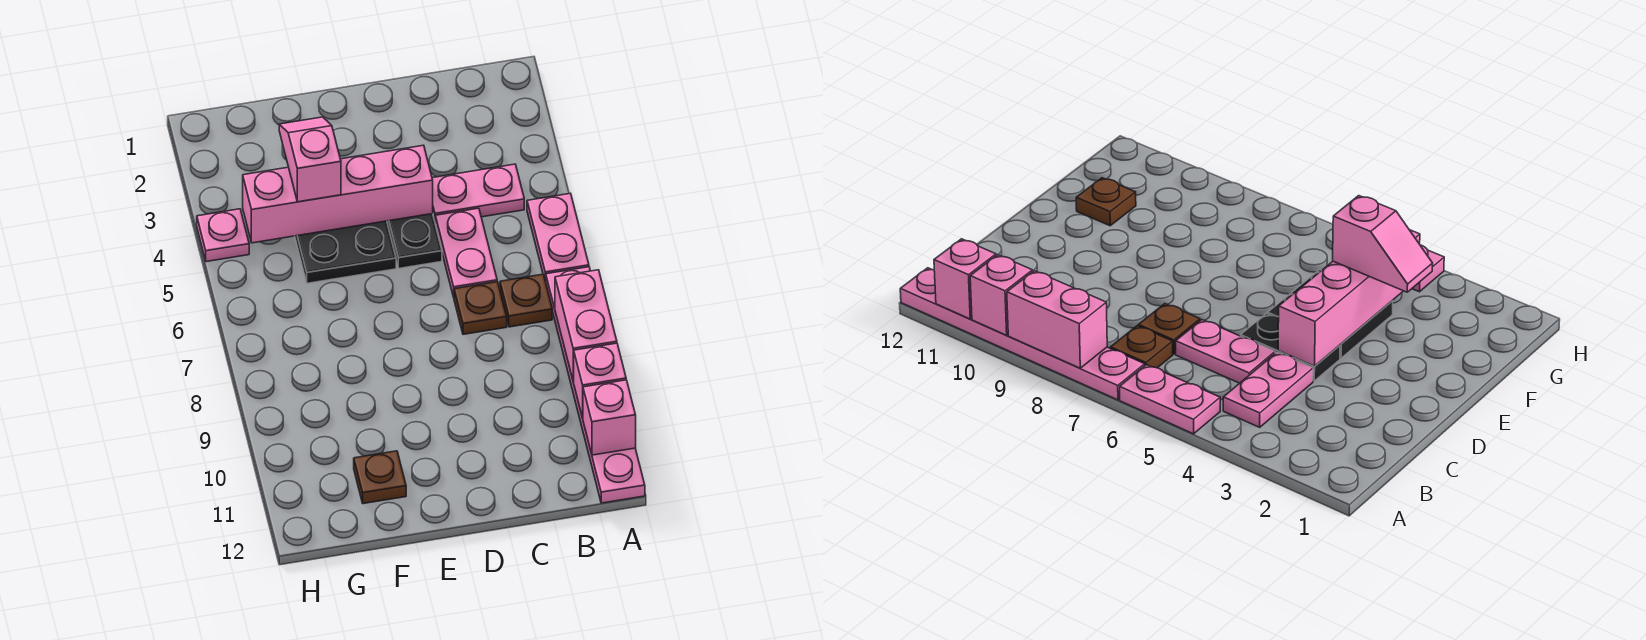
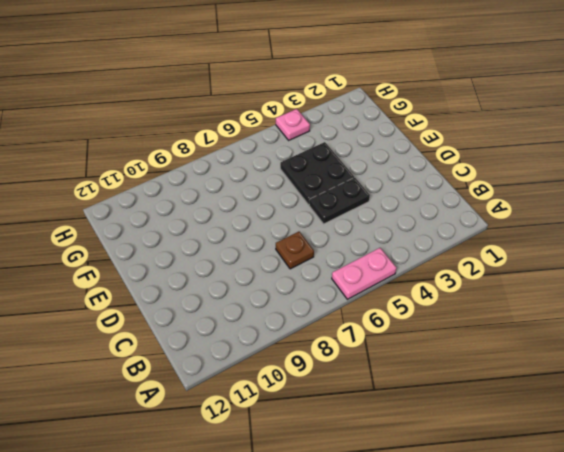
none -> pink plate A7:A12 level 1
none -> pink plate B4:C4 level 1
none -> brown plate B7 level 1

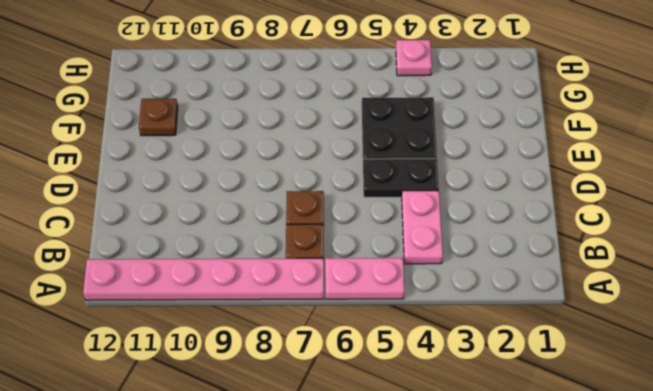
none -> pink plate C5:C6 level 1
none -> pink brick A8:A9 level 2
none -> pink brick A10 level 2

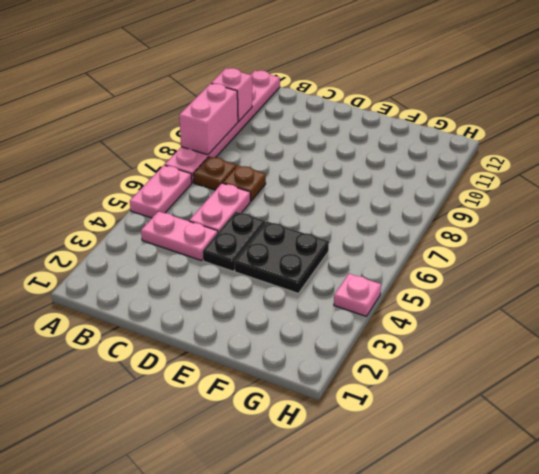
none -> brown plate F11 level 1
none -> pink brick A11 level 2
none -> pink brick D4:G4 level 2

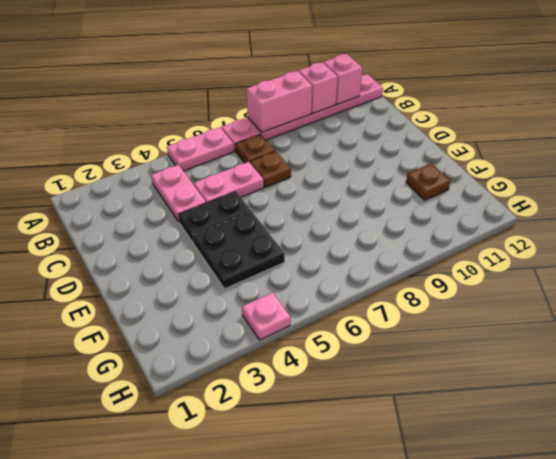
none -> pink brick D4:G4 level 2
none -> pink slope F3:F4 level 3 top 4

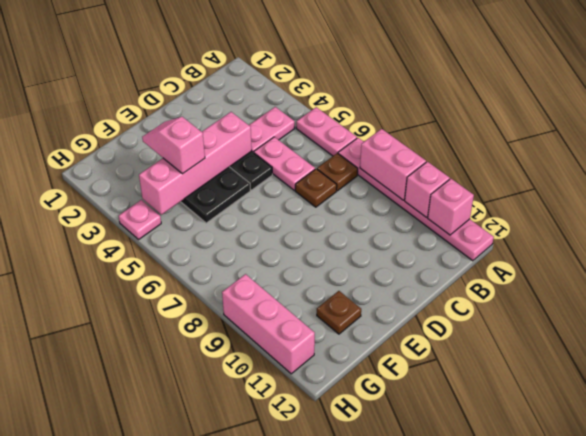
pink brick H9:H11 level 1 -> none

